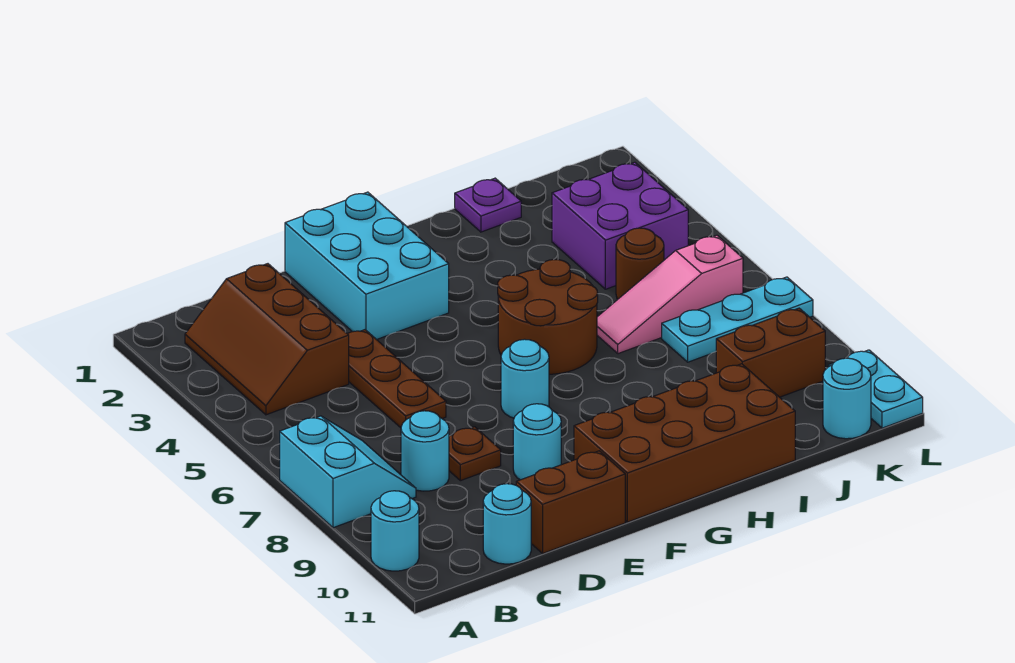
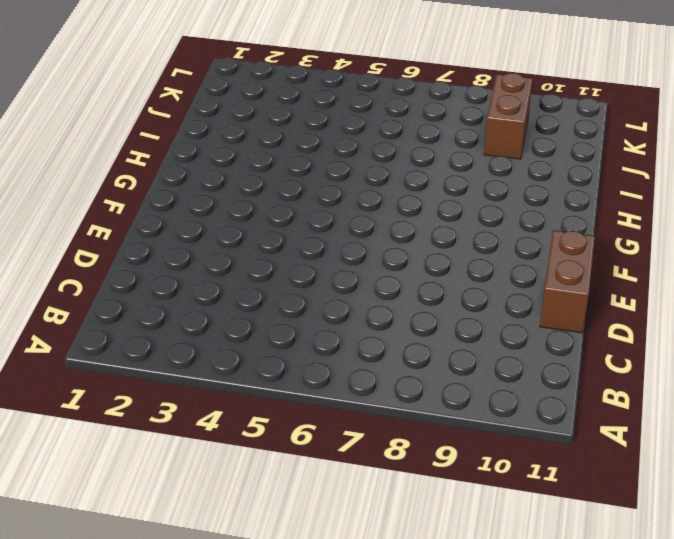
none -> cyan slope A7:B8 level 1 top A
none -> cyan round brick A10 level 1
none -> brown slope B2:C4 level 1 top C

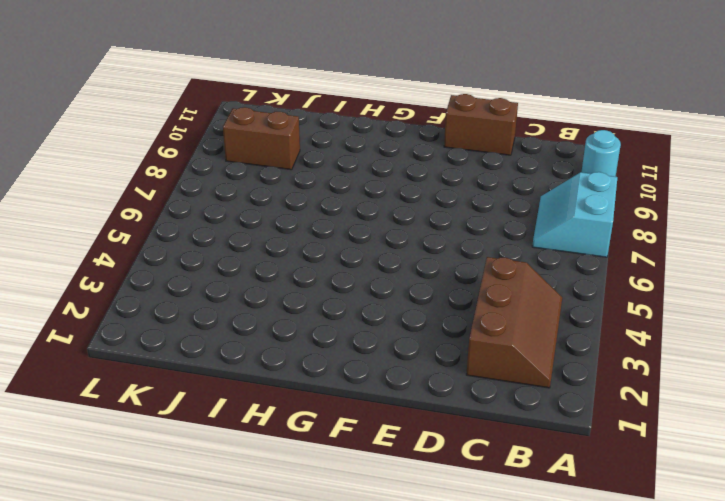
none -> cyan round brick C8 level 1
none -> cyan round brick C11 level 1
none -> brown plate D4:D6 level 1

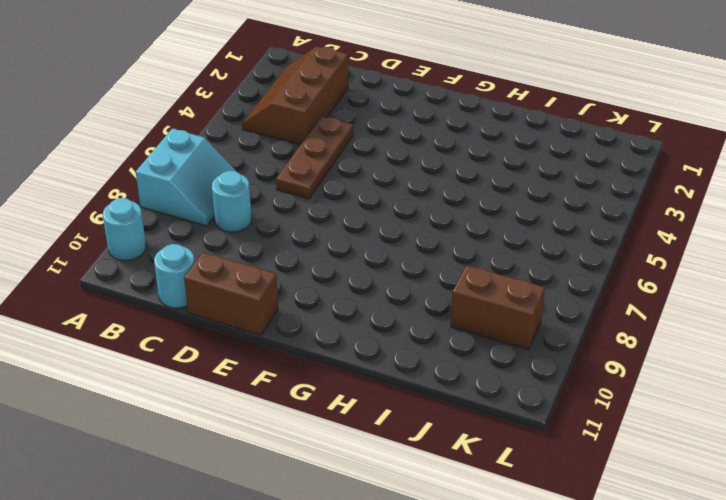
none -> brown plate D8 level 1
none -> cyan brick E1:F3 level 1
none -> cyan round brick E9 level 1

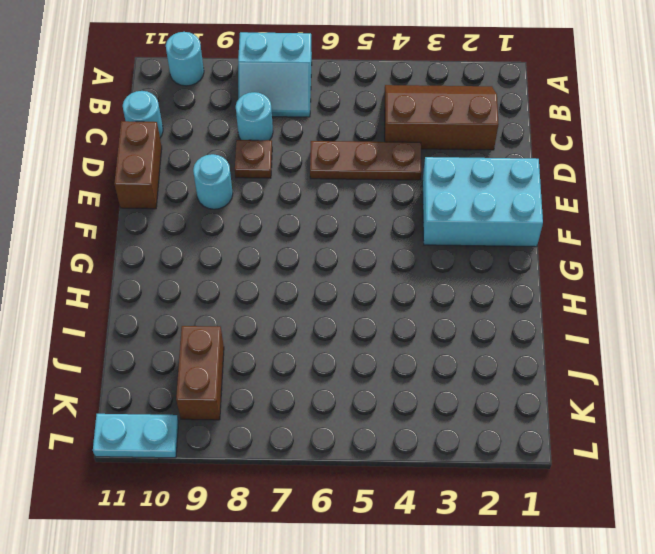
none -> cyan round brick F7 level 1
none -> brown brick F10:I11 level 1
none -> brown round brick G5:H6 level 1

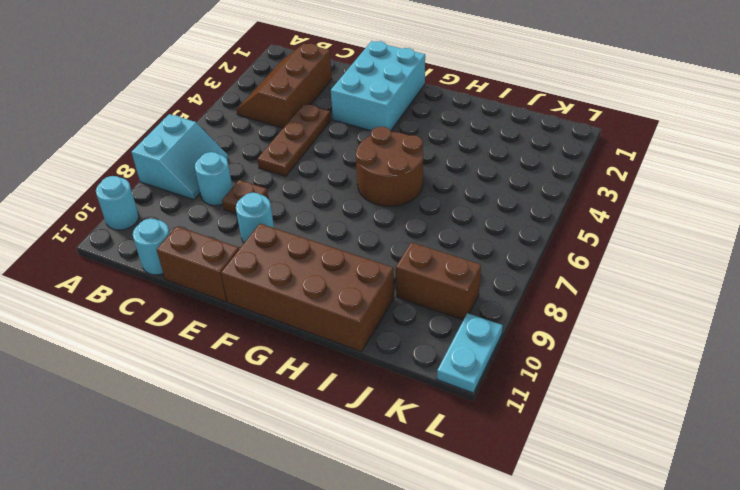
none -> cyan round brick F7 level 1
none -> purple plate I1 level 1
none -> pink slope I6:K6 level 1 top K

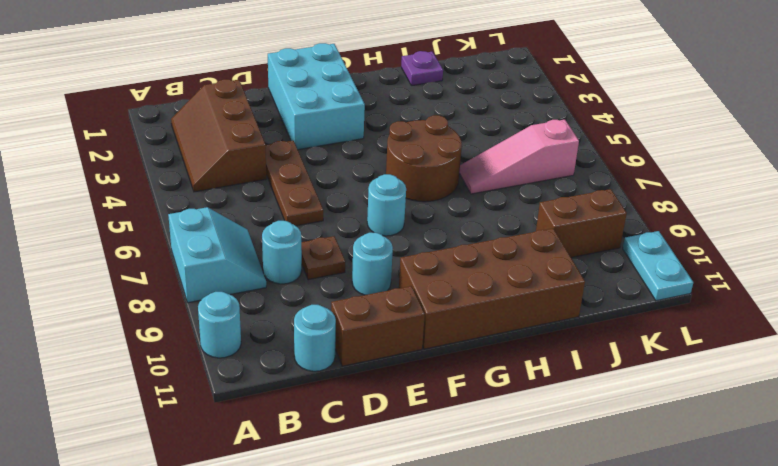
none -> purple brick J3:K4 level 1
none -> brown round brick J5 level 1
none -> cyan plate J7:L7 level 1

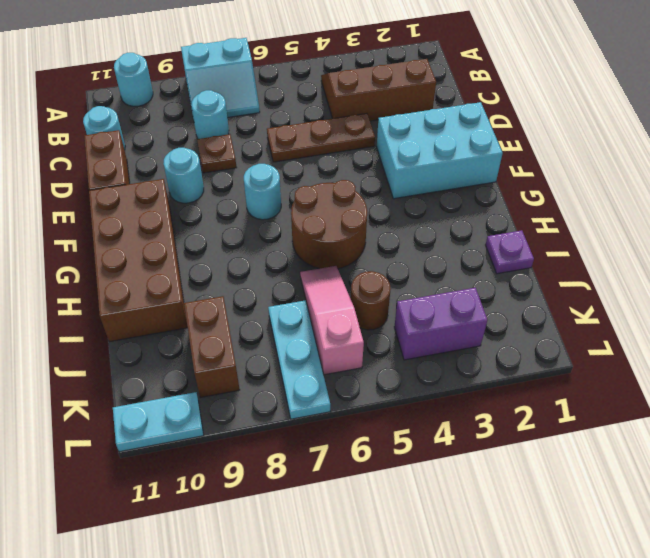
purple brick K3:K4 level 1 -> purple brick J3:K4 level 1
none -> cyan round brick K11 level 1

